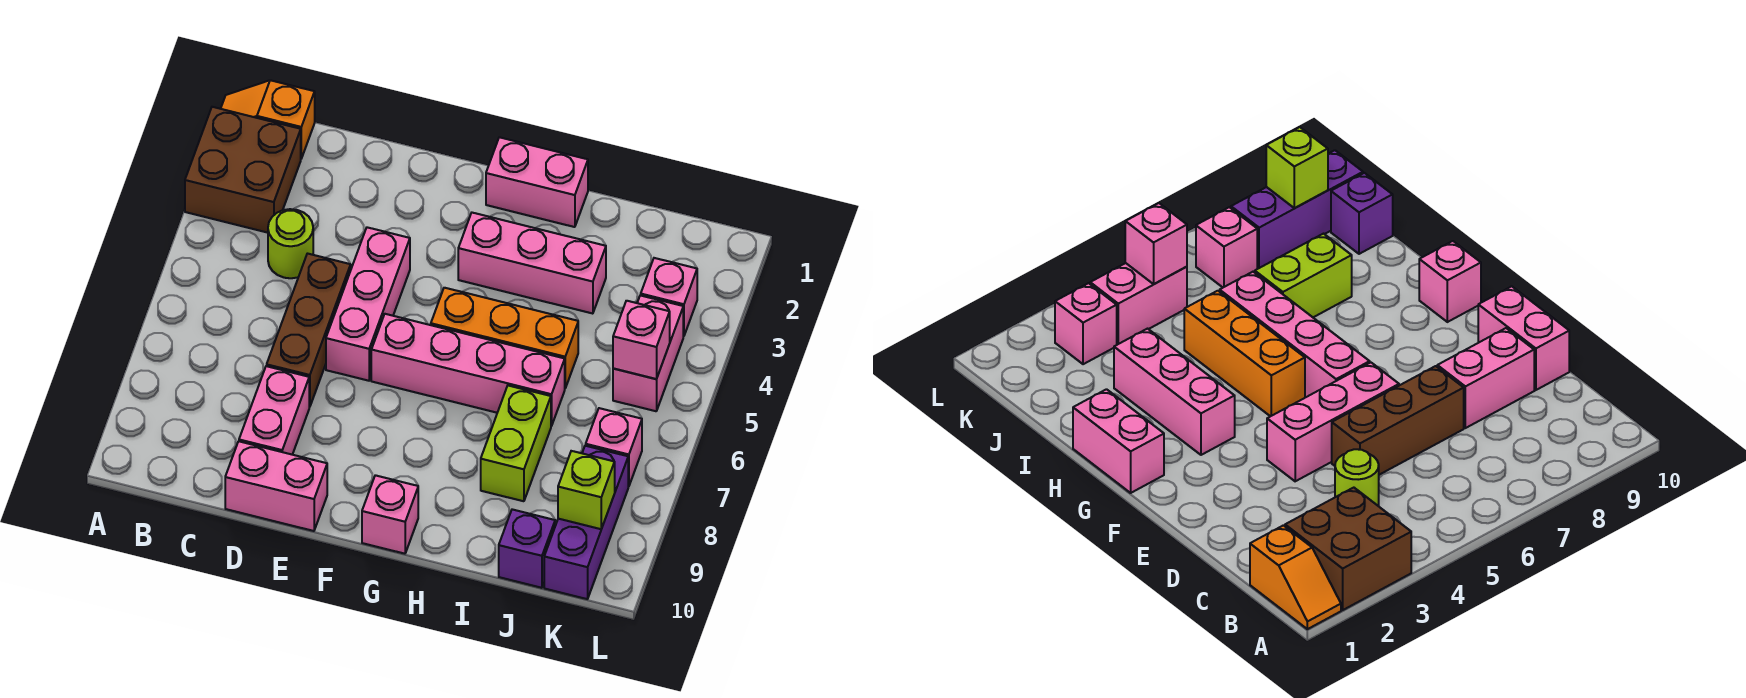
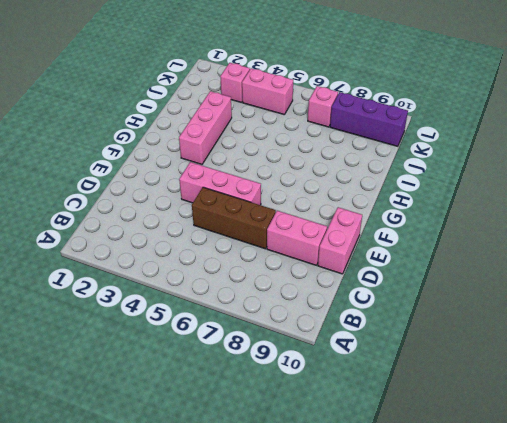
none -> orange slope A1:B1 level 1 top B
none -> brown brick A2:B3 level 1
none -> lime round brick C4 level 1

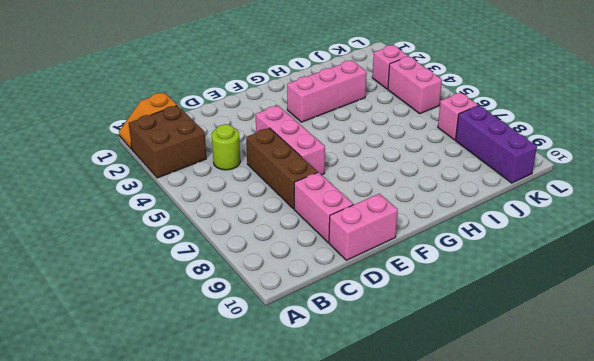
none -> pink brick F6:I6 level 1
none -> pink brick G1:H1 level 1
none -> orange brick G5:I5 level 1

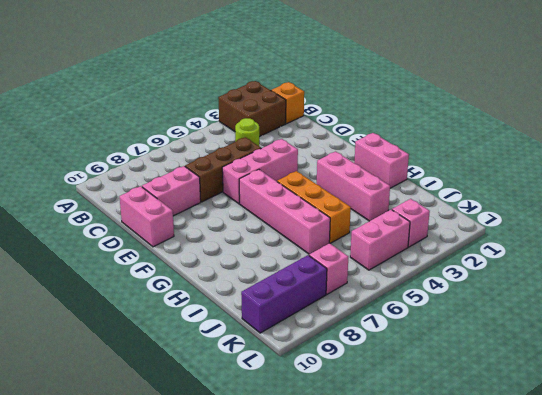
none -> pink brick G10 level 1
none -> lime brick I7:I8 level 1
none -> purple brick J10 level 1

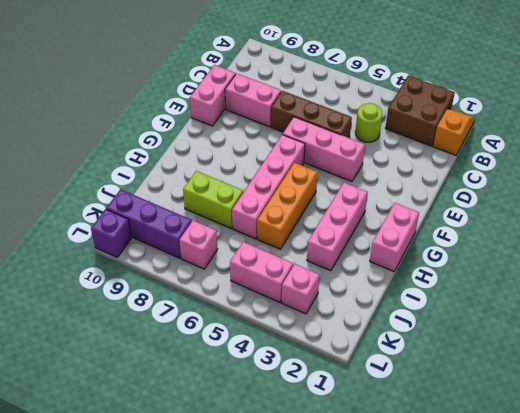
purple brick L10 level 1 -> purple brick J10 level 1
none -> pink brick G10 level 1
none -> pink brick K5 level 2
none -> lime brick K9 level 2

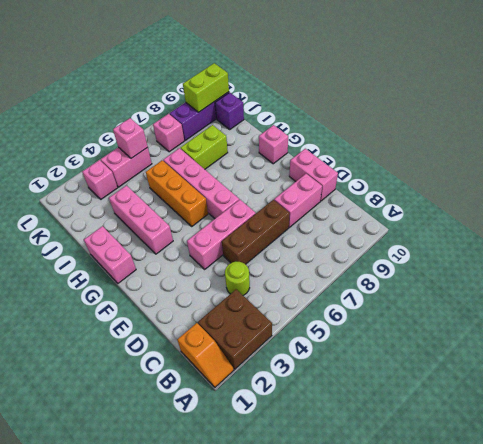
lime brick K9:K10 level 2 -> lime brick K9 level 2

